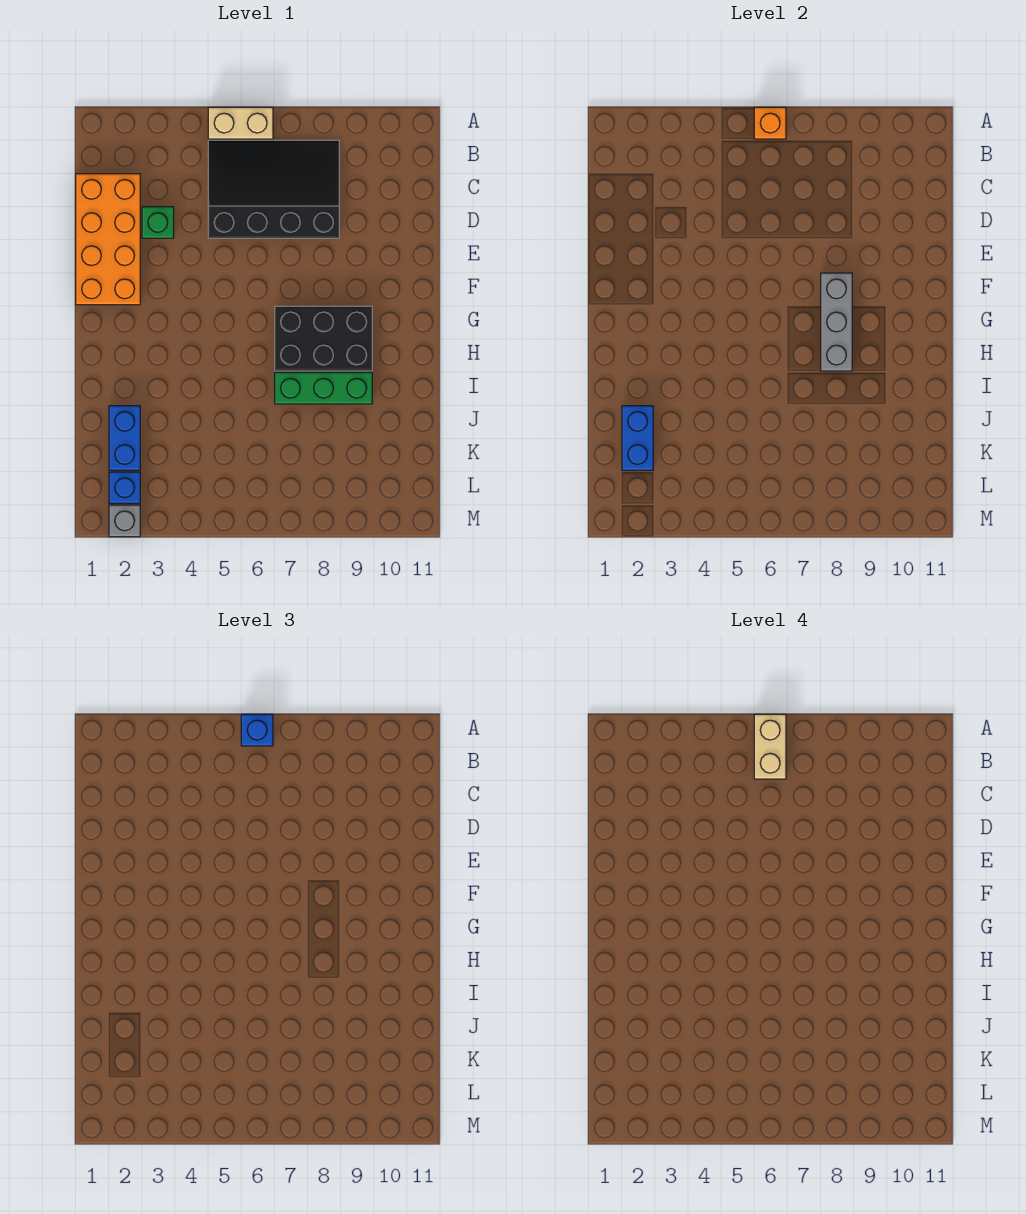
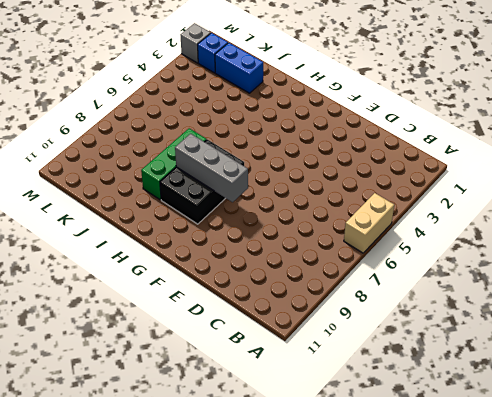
none -> black slope B5:D8 level 1 top D
none -> orange brick C1:F2 level 1
none -> green brick D3 level 1

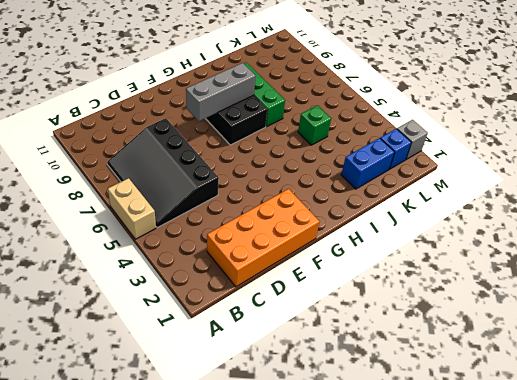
green brick J5 level 1 -> green brick D3 level 1
none -> orange brick A6 level 2
none -> blue brick J2:K2 level 2
none -> blue brick A6 level 3

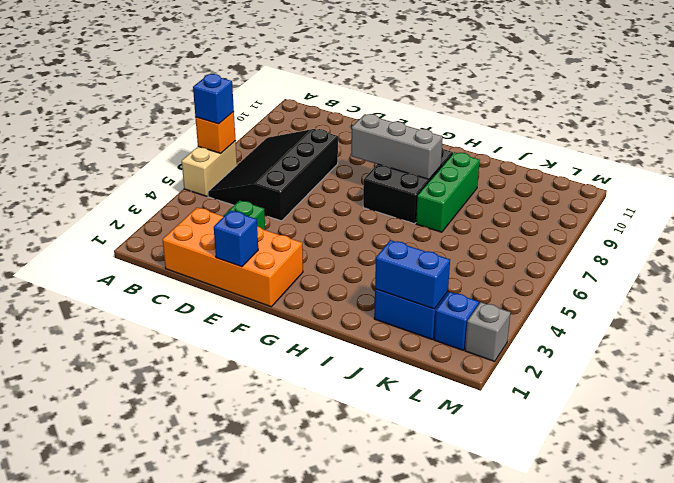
blue brick E1 level 2 -> none
none -> tan brick A6:B6 level 4

